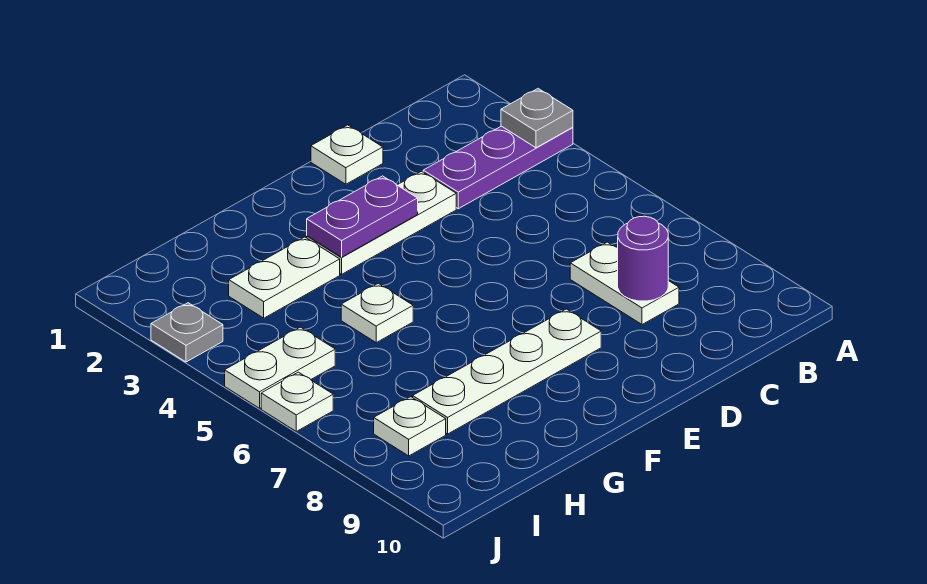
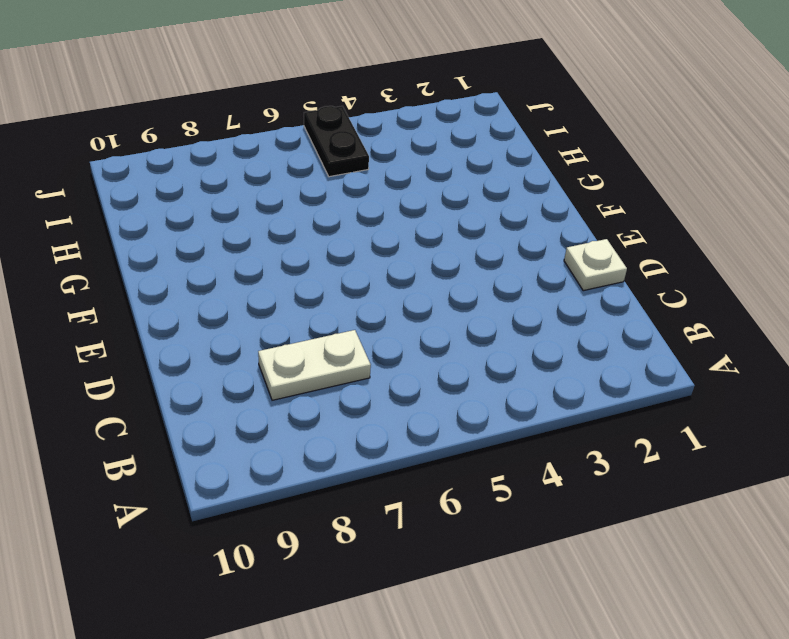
black plate I5:J5 level 1 -> white plate I5:J5 level 1
none -> purple plate A3:C3 level 1
none -> white plate D3:F3 level 1
none -> white plate E8:H8 level 1

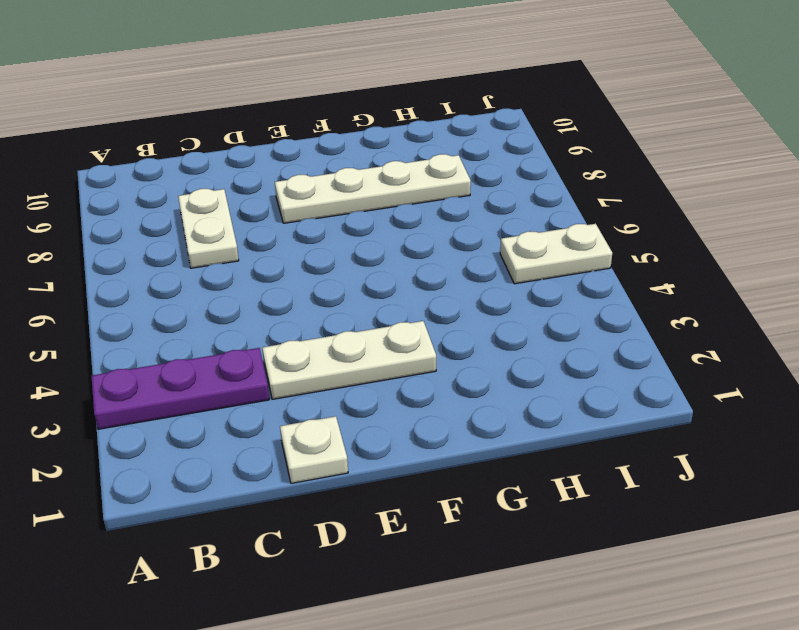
none -> white plate G3:H3 level 1
none -> white plate G5 level 1
none -> white plate I8 level 1

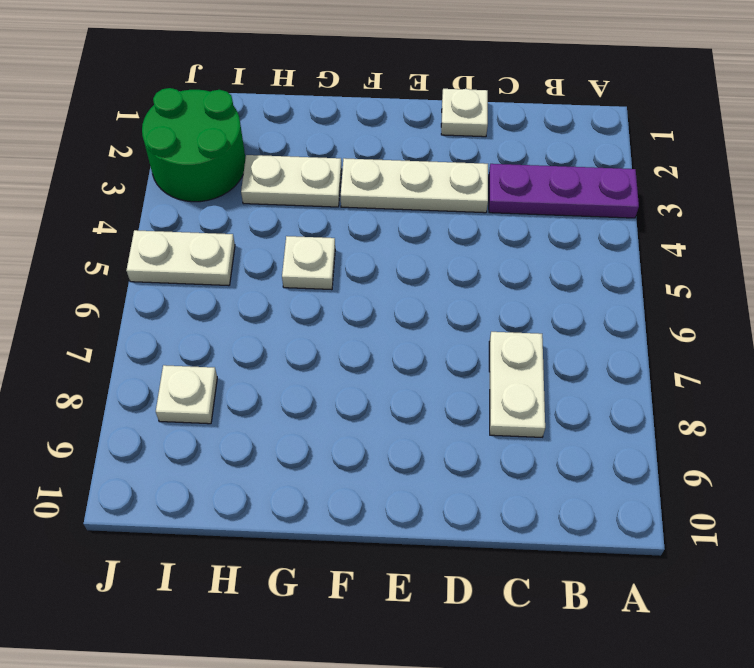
green round brick I2:J3 level 1 -> grey plate J3 level 1
none -> white plate E8:H8 level 1
none -> white plate J6 level 1
none -> grey plate A3 level 2

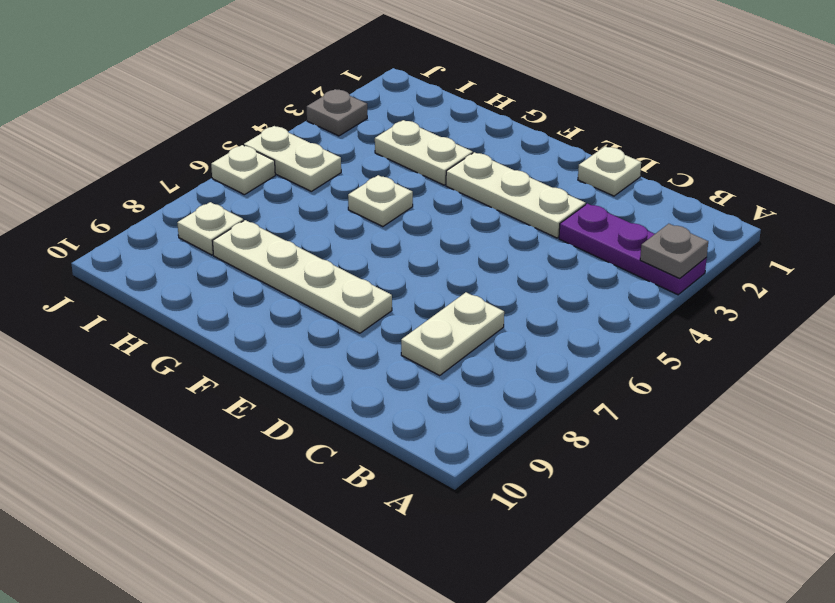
none -> purple round brick C8 level 2
none -> purple plate E3:F3 level 2

